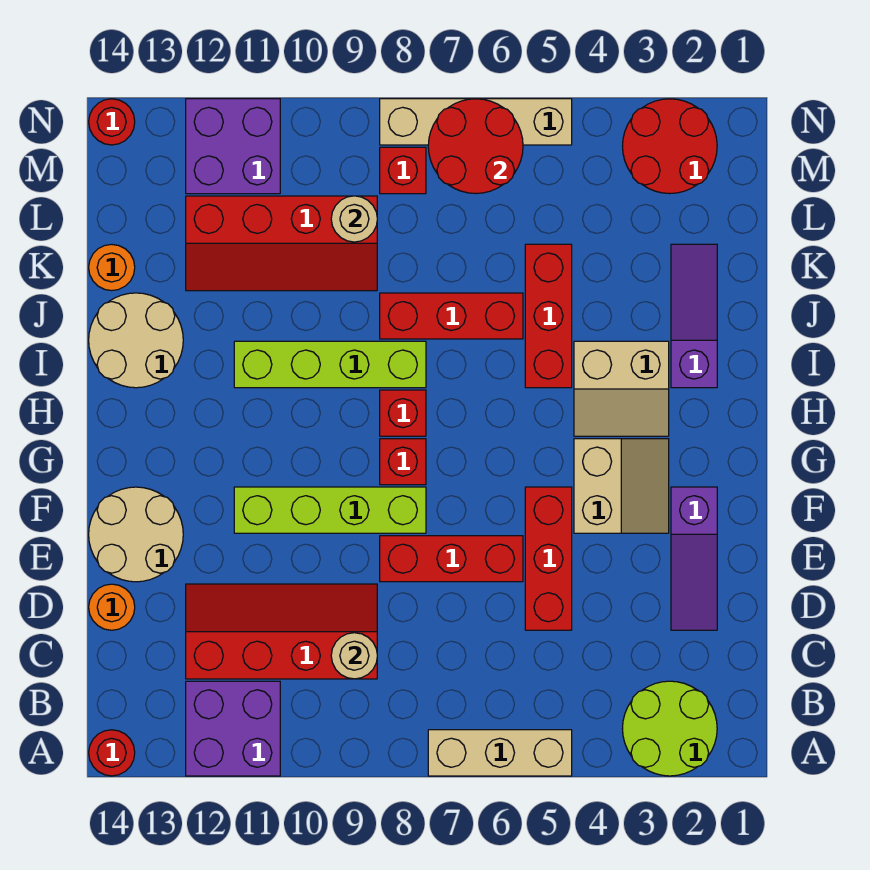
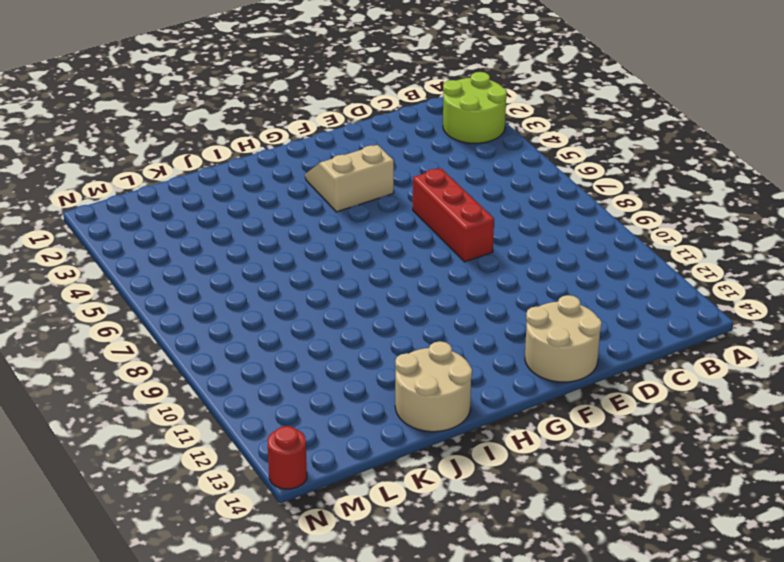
none -> tan brick A5:A7 level 1
none -> purple brick A11:B12 level 1
none -> red round brick A14 level 1
none -> red slope C9:D12 level 1 top C

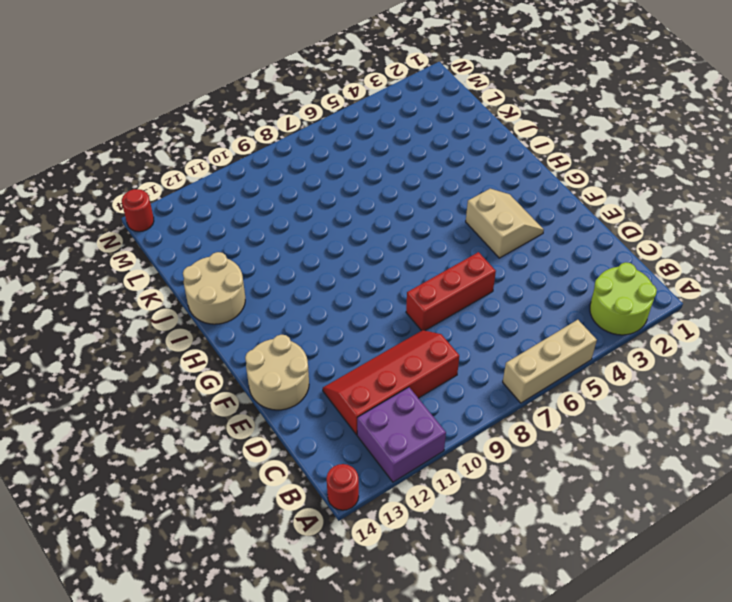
none -> purple slope D2:F2 level 1 top F
none -> red brick D5:F5 level 1
none -> orange round brick D14 level 1
none -> lime brick F8:F11 level 1

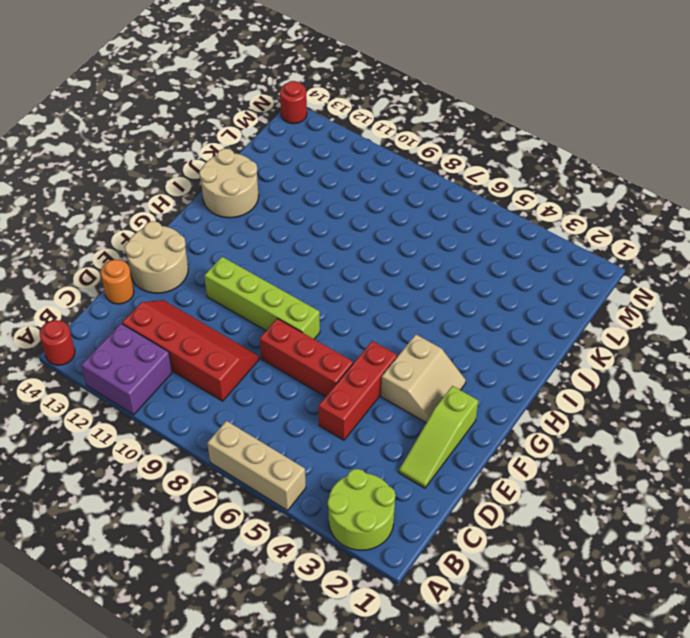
lime slope D2:F2 level 1 top F -> purple slope D2:F2 level 1 top F
none -> red brick G8 level 1
none -> tan slope H3:I4 level 1 top I
none -> red brick H8 level 1
none -> purple slope I2:K2 level 1 top I

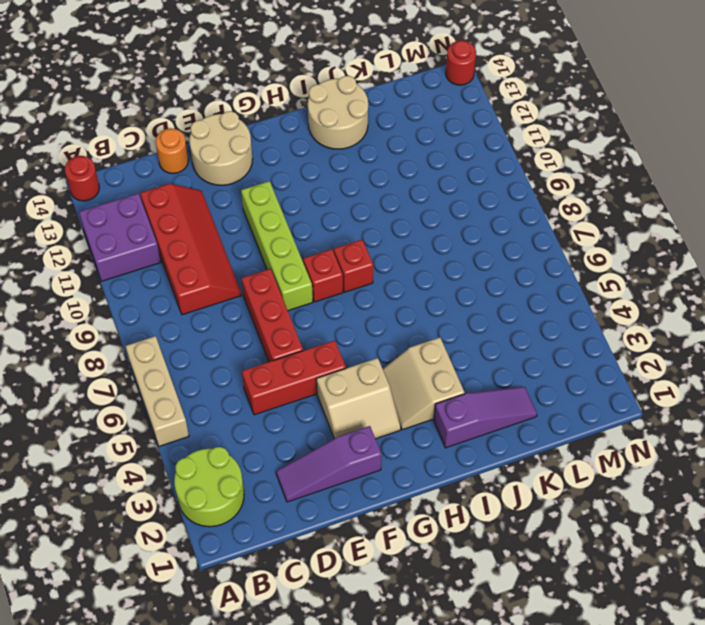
none -> red brick I5:K5 level 1
none -> lime brick I8:I11 level 1
none -> red brick J6:J8 level 1
none -> red slope K9:L12 level 1 top L

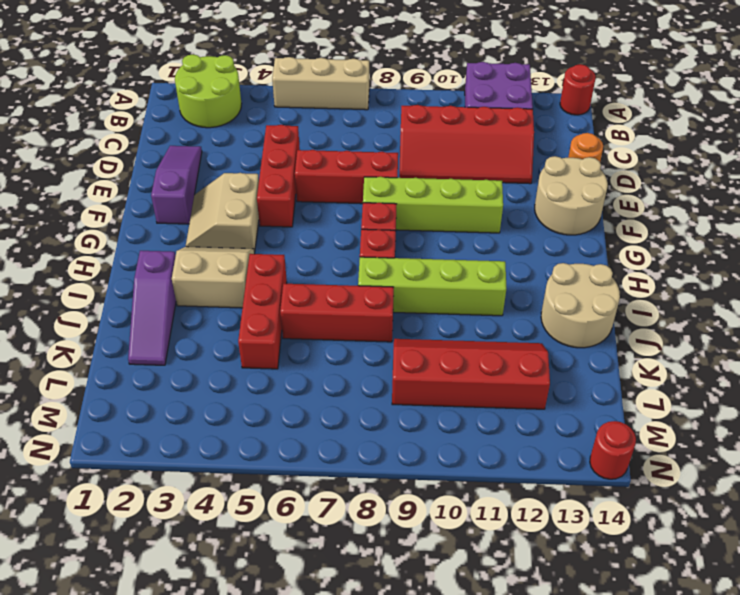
none -> orange round brick K14 level 1
none -> red round brick M2:N3 level 1
none -> red brick M8 level 1
none -> purple brick M11:N12 level 1

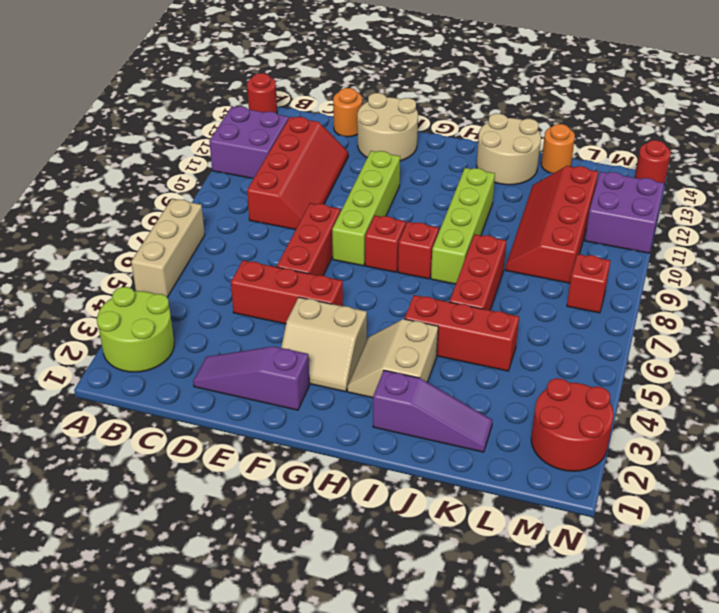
none -> tan brick N5:N8 level 1
none -> tan round brick C9 level 2
none -> tan round brick L9 level 2
none -> red round brick M6:N7 level 2

